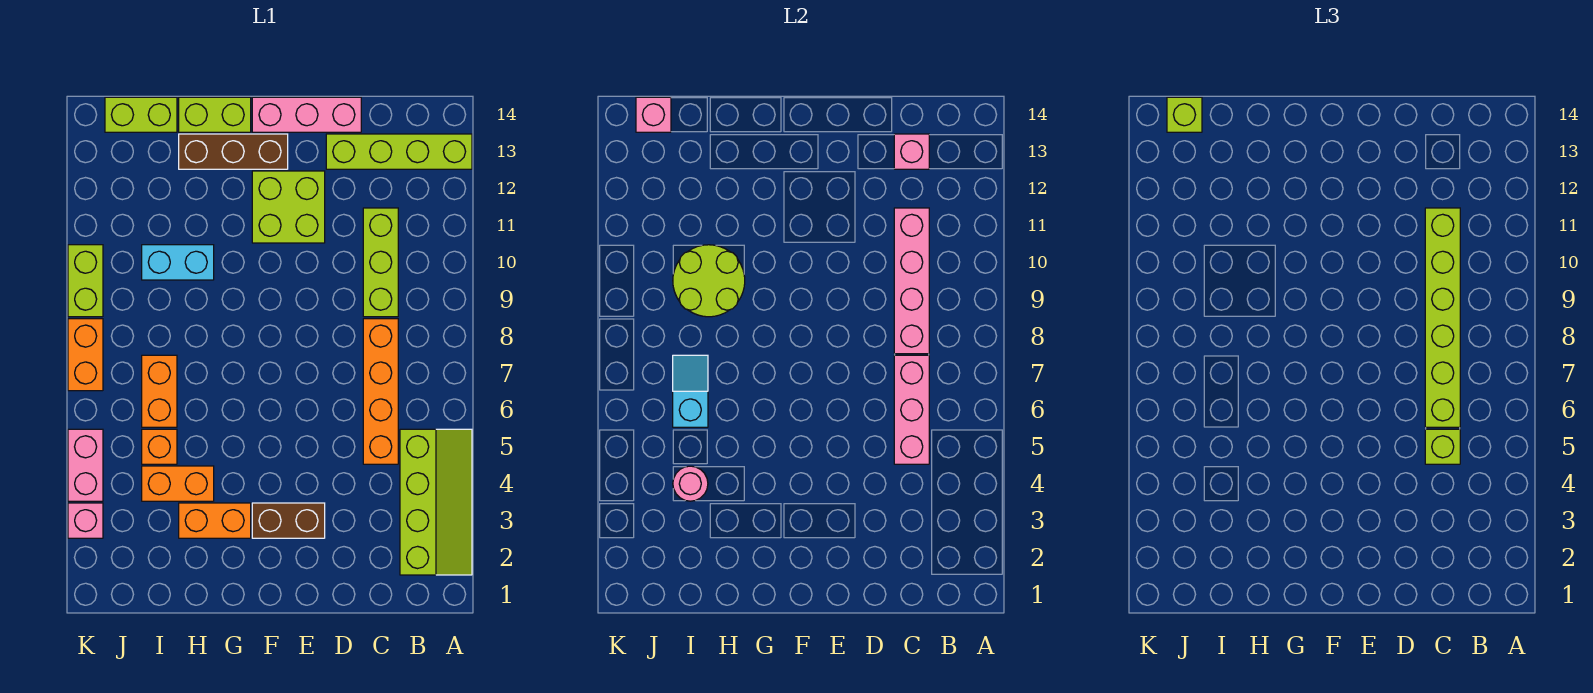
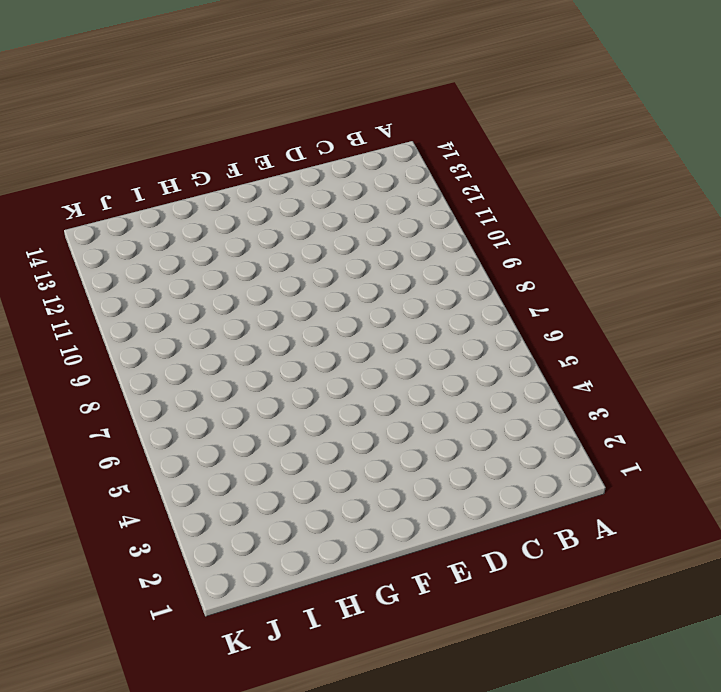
none -> lime slope A2:B5 level 1 top B
none -> lime brick A13:D13 level 1
none -> orange brick C5:C8 level 1

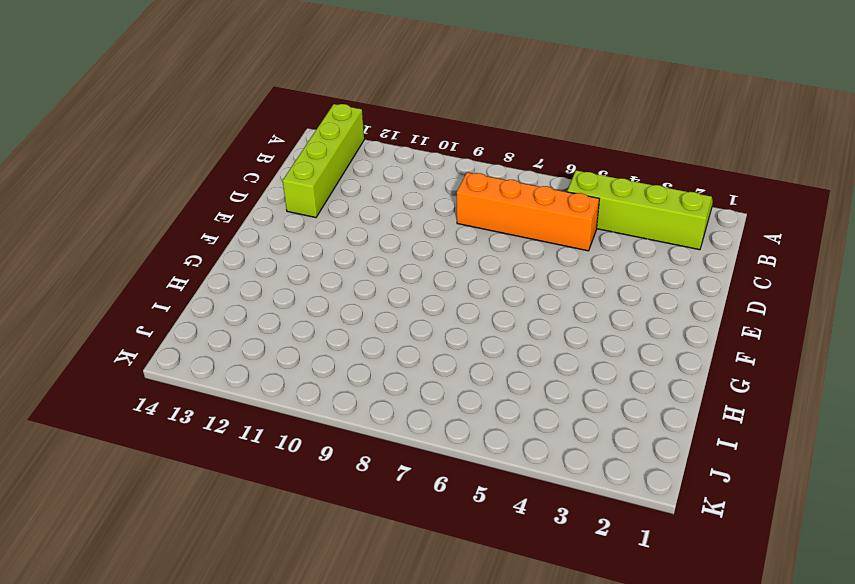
none -> lime brick C9:C11 level 1
none -> pink brick D14:F14 level 1
none -> brown brick E3:F3 level 1

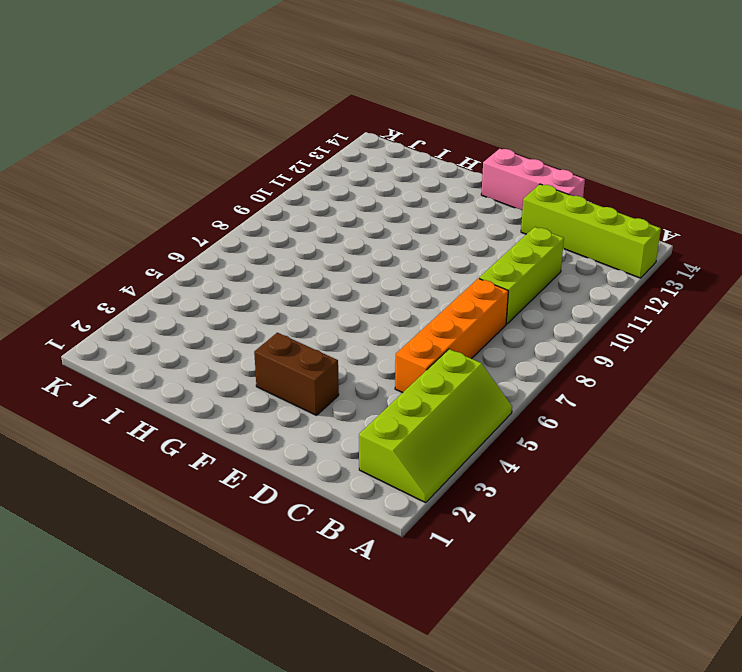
none -> lime brick E11:F12 level 1
none -> brown brick F13:H13 level 1
none -> orange brick G3:H3 level 1

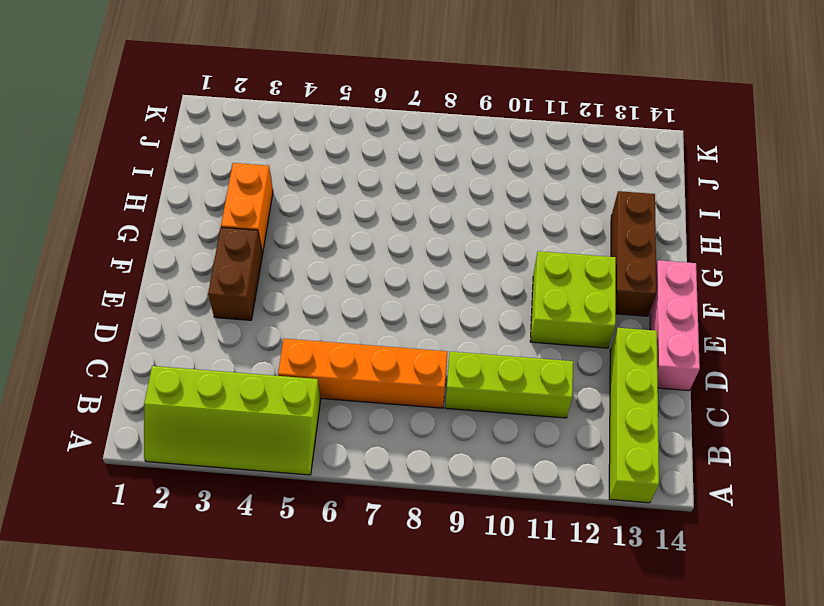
none -> lime brick G14:H14 level 1
none -> orange brick H4:I4 level 1
none -> cyan brick H10:I10 level 1

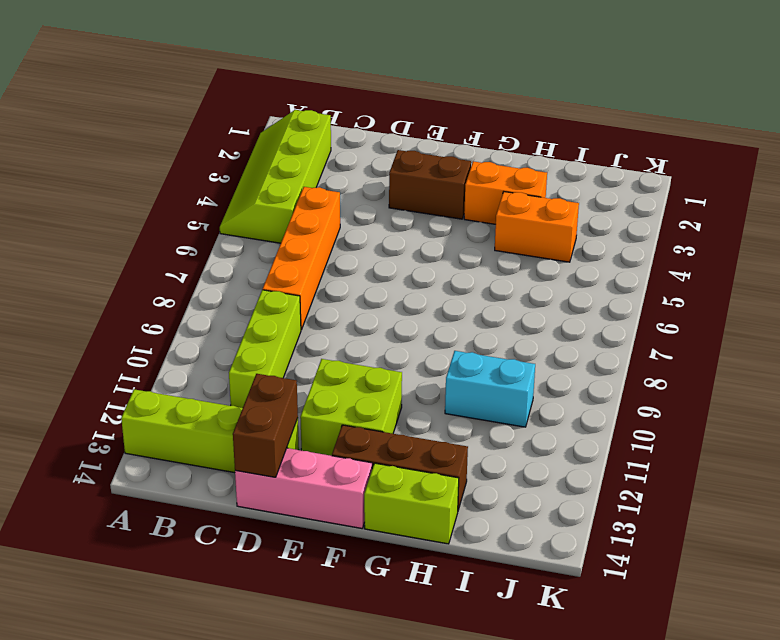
brown brick D13:D14 level 2 -> none
none -> orange brick I5 level 1
none -> orange brick I6:I7 level 1
none -> lime brick I14:J14 level 1

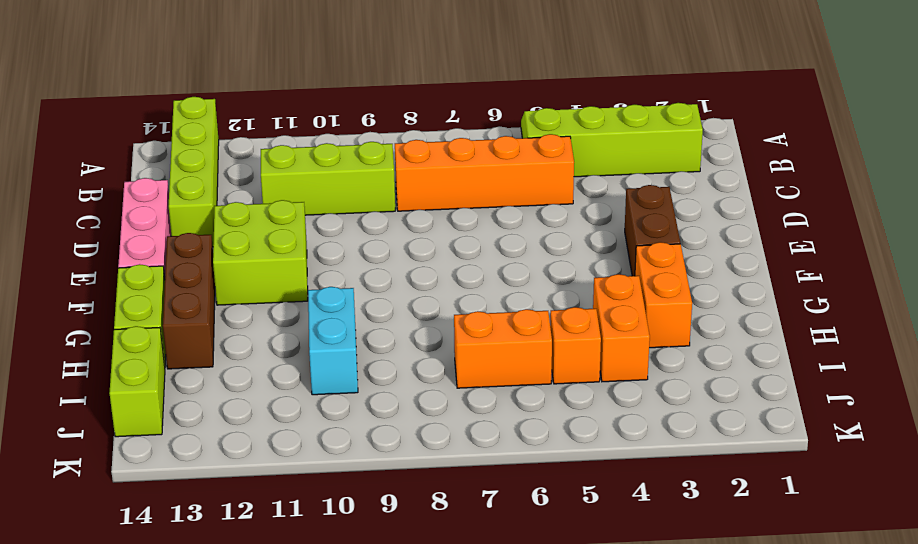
none -> pink brick K3 level 1
none -> pink brick K4:K5 level 1
none -> orange brick K7:K8 level 1

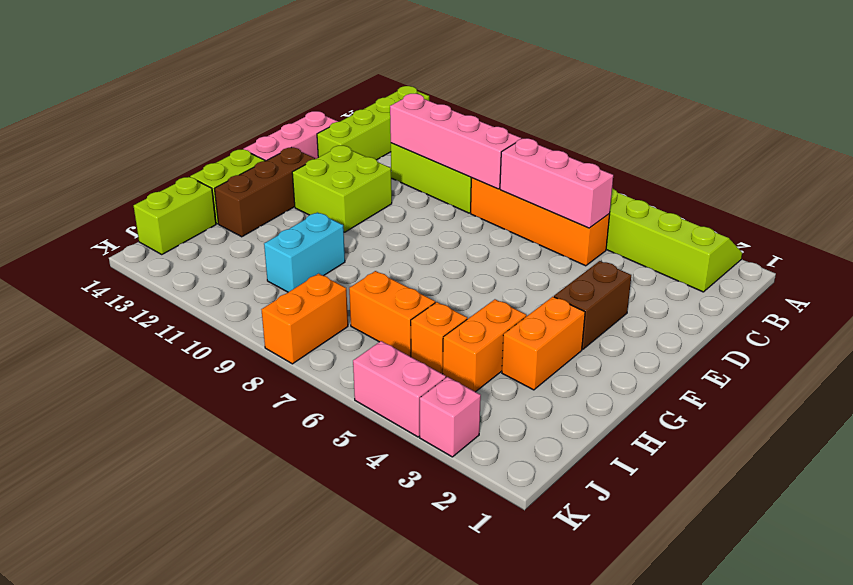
orange brick J8:K8 level 1 -> orange brick K7:K8 level 1
none -> lime brick K9:K10 level 1
none -> pink brick C13 level 2
none -> lime round brick H9:I10 level 2

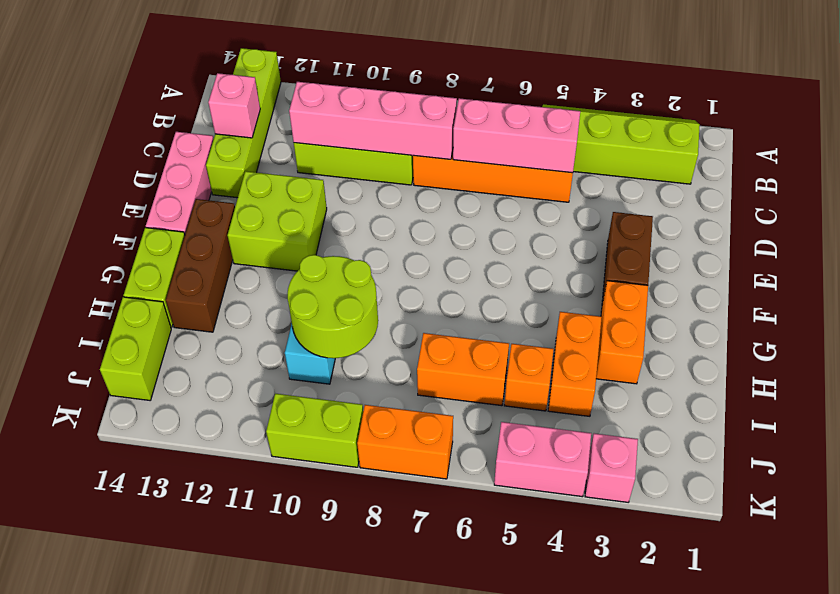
none -> pink round brick I4 level 2
none -> cyan slope I6:I7 level 2 top 6
none -> pink brick J14 level 2

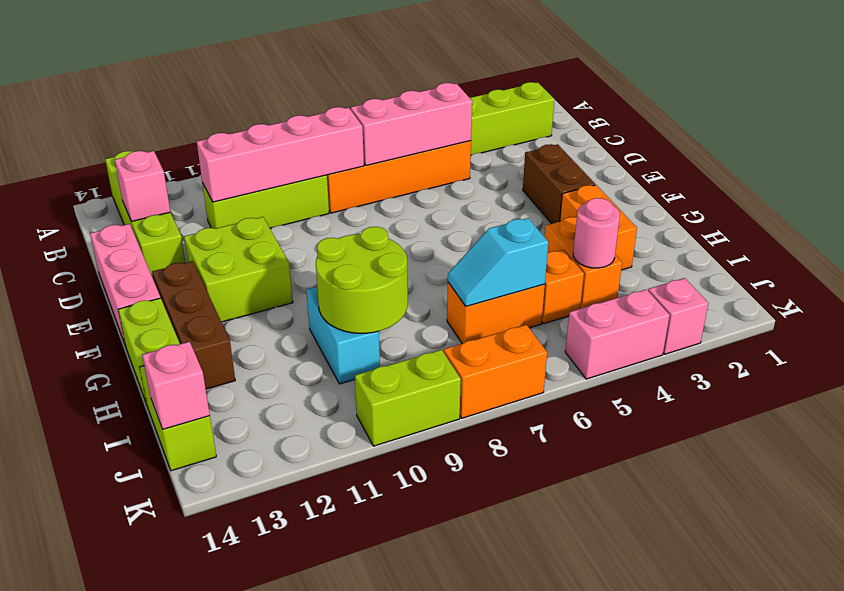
none -> lime brick C5 level 3
none -> lime brick C6:C11 level 3
none -> lime brick J14 level 3

